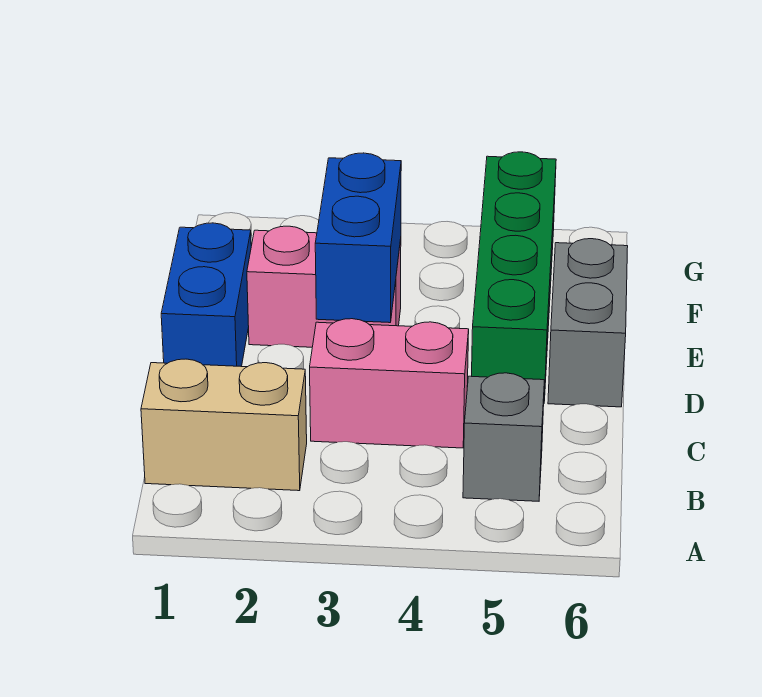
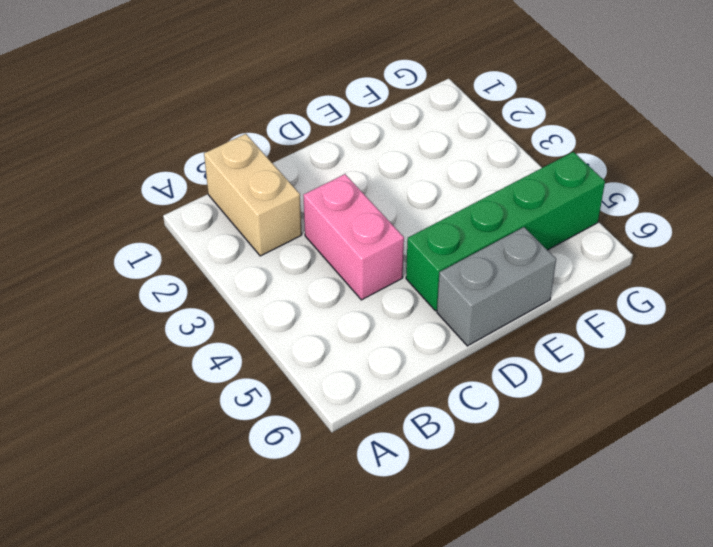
none -> grey brick B5 level 1
none -> blue brick D1:E1 level 1

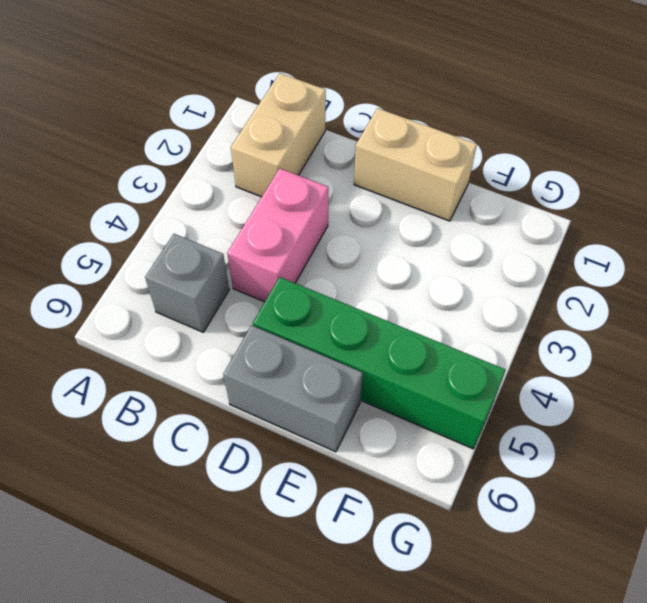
tan brick D1:E1 level 1 -> blue brick D1:E1 level 1
none -> pink brick E2:E3 level 1
none -> blue brick D3:E3 level 2

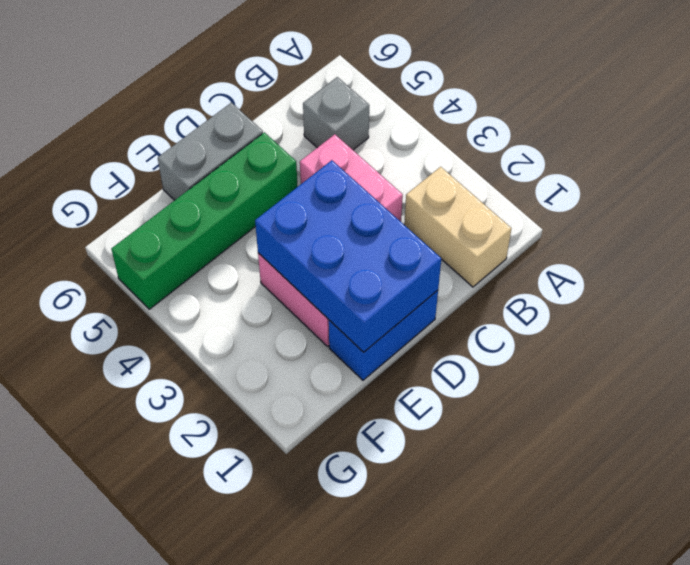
blue brick D1:E3 level 2 -> blue brick D3:E3 level 2

